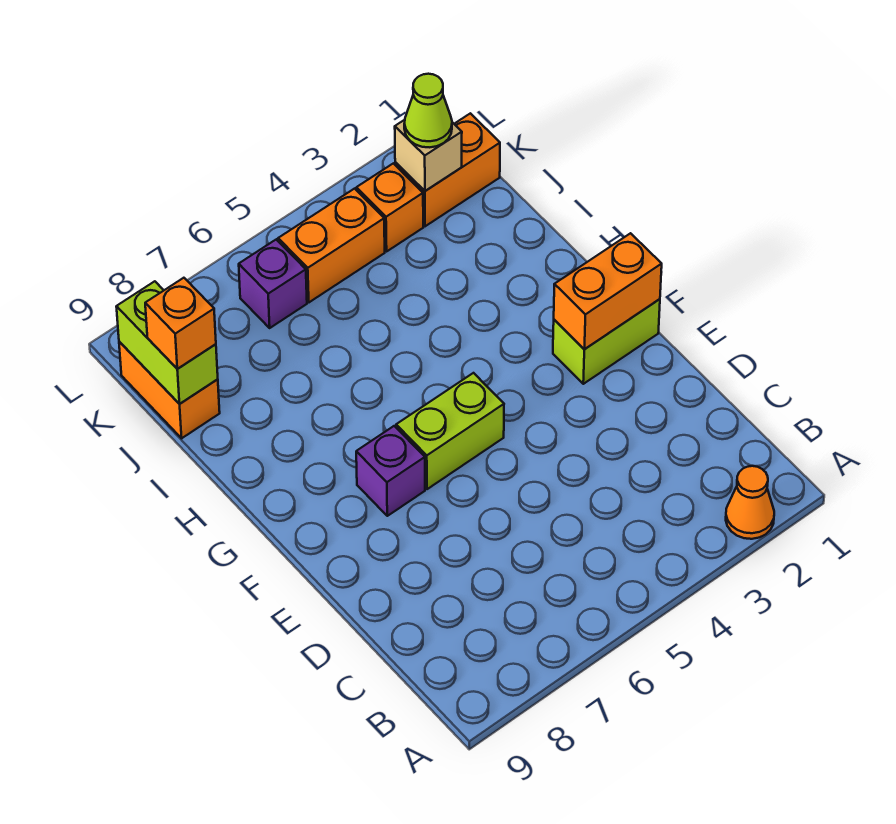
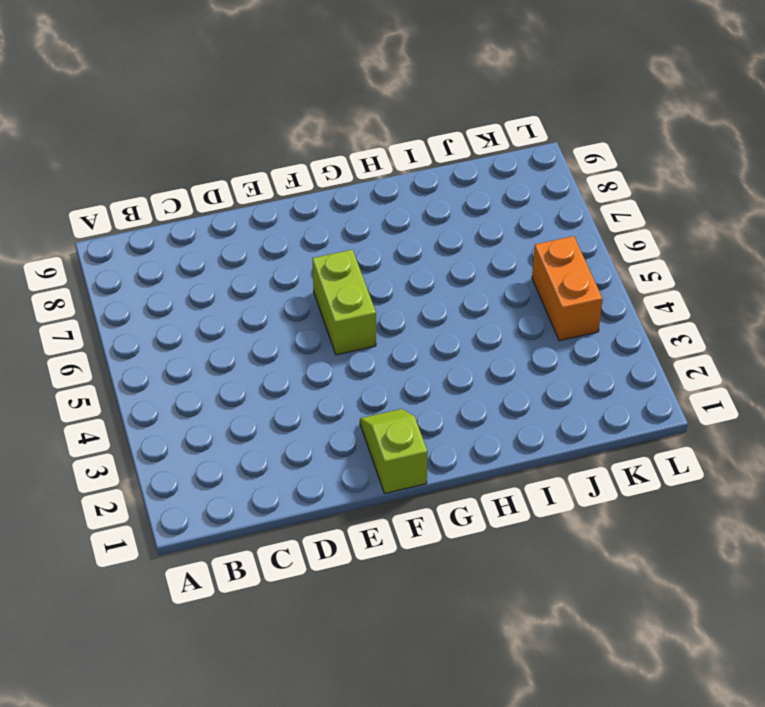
lime slope F1:F2 level 1 top 1 -> lime brick F1:F2 level 1
none -> orange cone A2 level 1
none -> purple brick F7 level 1
none -> orange brick J9:K9 level 1

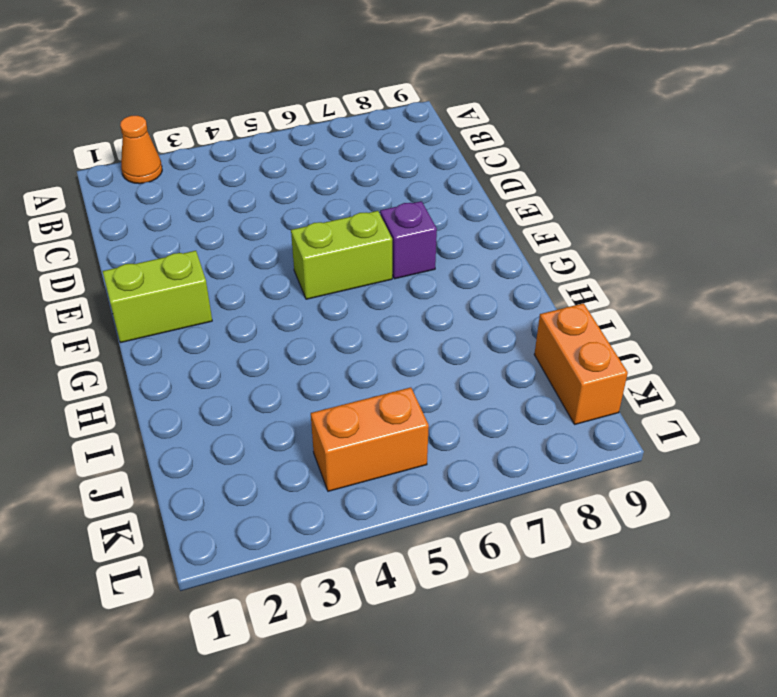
none -> orange brick K1:K2 level 1
none -> orange brick K3 level 1
none -> purple brick K6 level 1

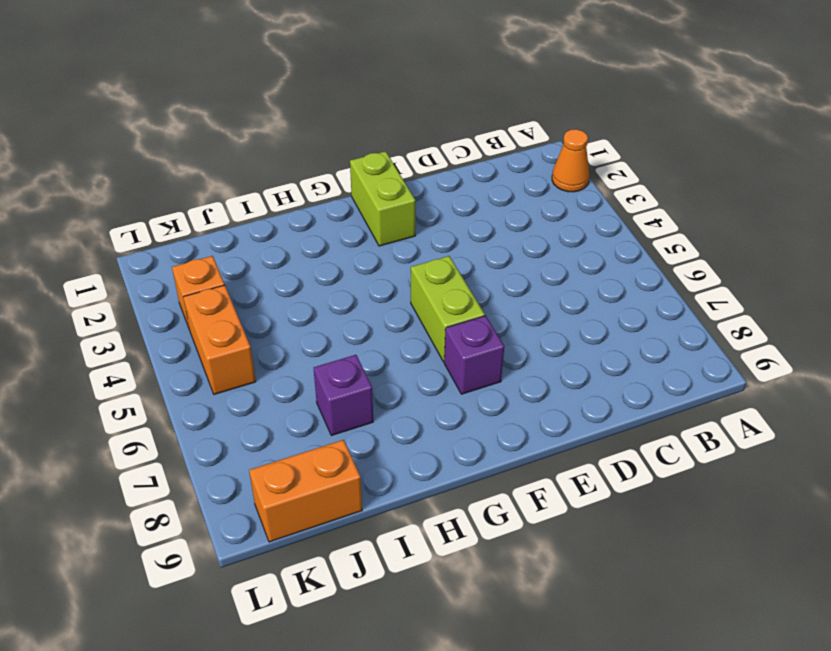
purple brick I7 level 1 -> purple brick K6 level 1
none -> orange brick K1:K2 level 1
none -> orange brick F1:F2 level 2
none -> lime brick J9:K9 level 2

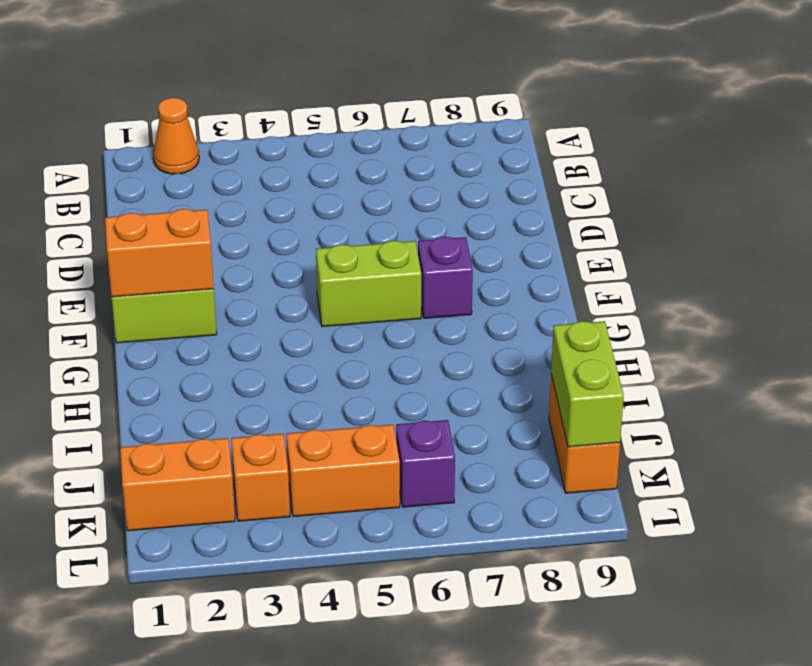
none -> tan brick K2 level 2
none -> orange brick J9 level 3
none -> lime cone K2 level 3

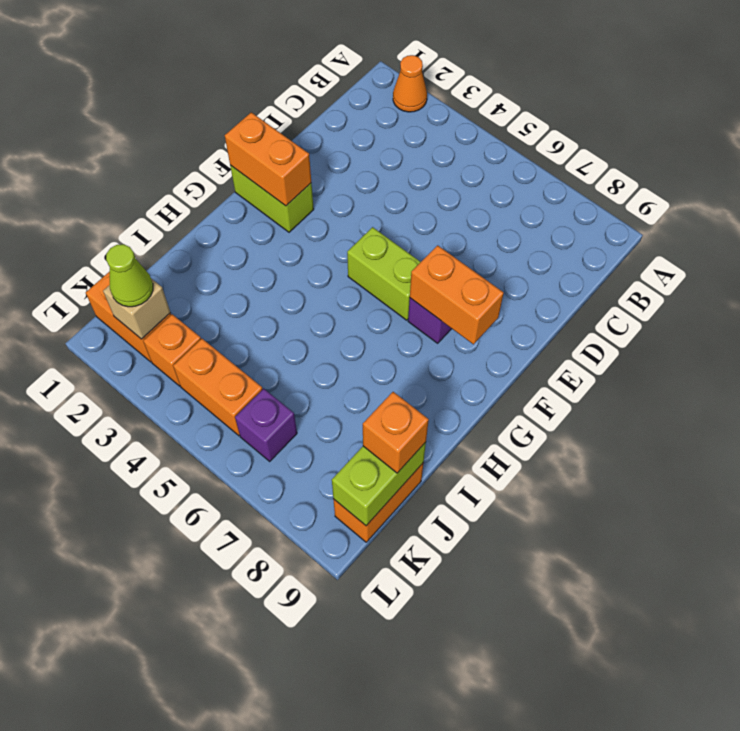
orange brick F7:F8 level 2 -> none

